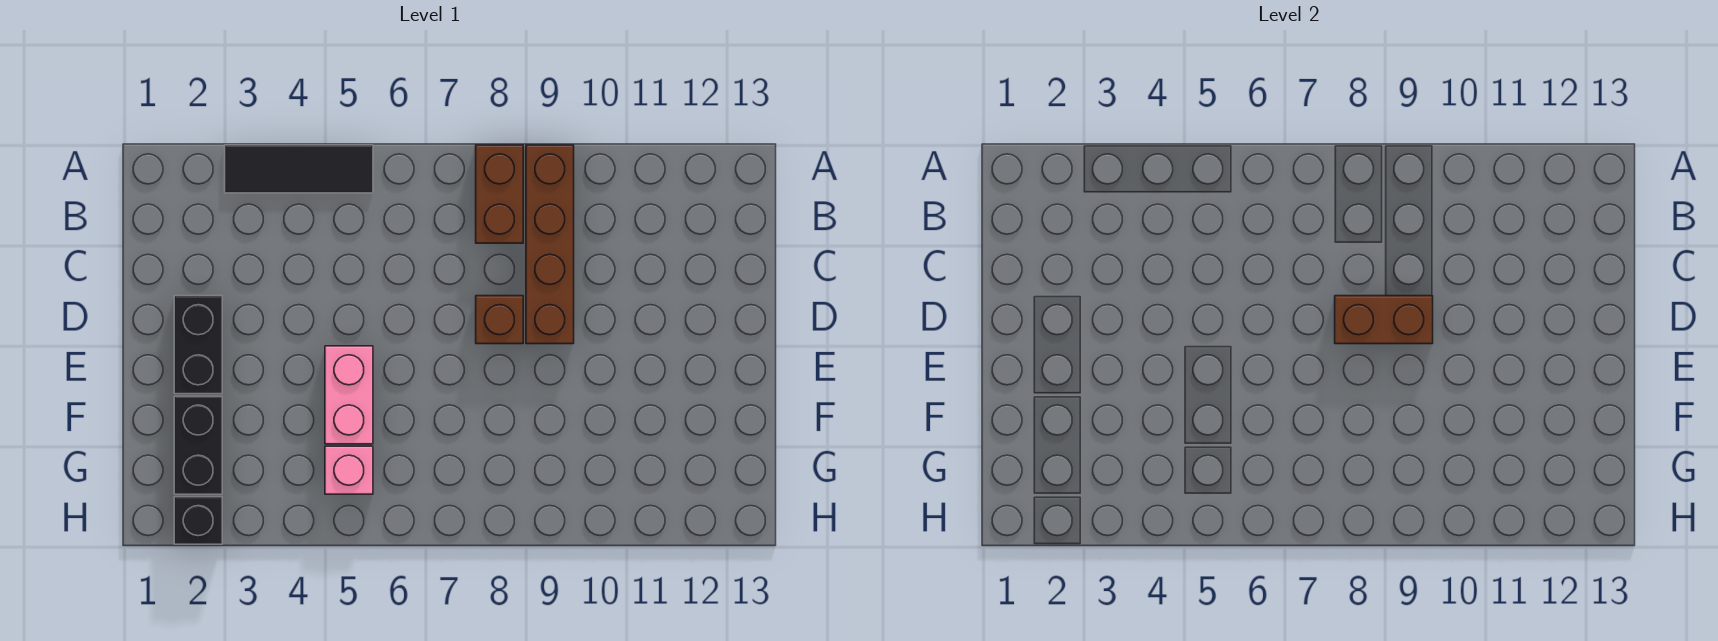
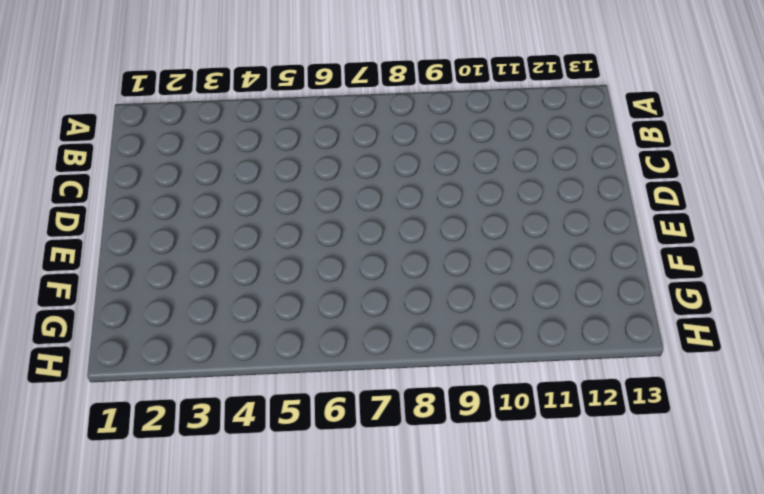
none -> black tile A3:A5 level 1
none -> brown brick A8:B8 level 1

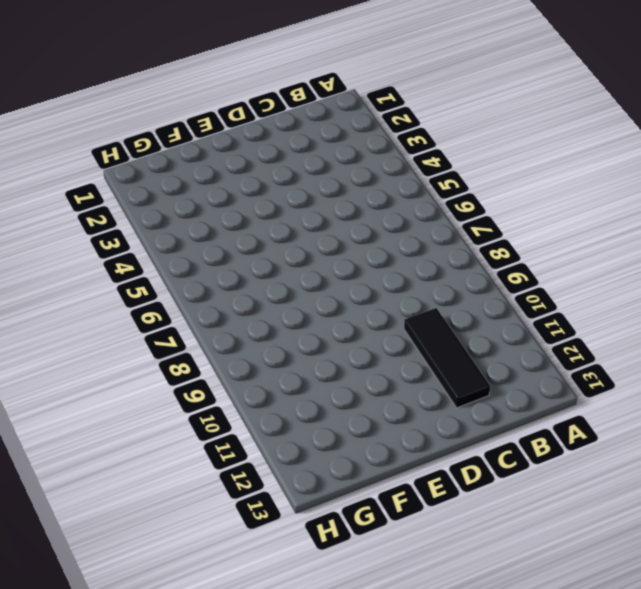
black tile C10:C12 level 1 -> black tile A3:A5 level 1
none -> brown brick A8:B8 level 1
none -> brown brick A9:D9 level 1

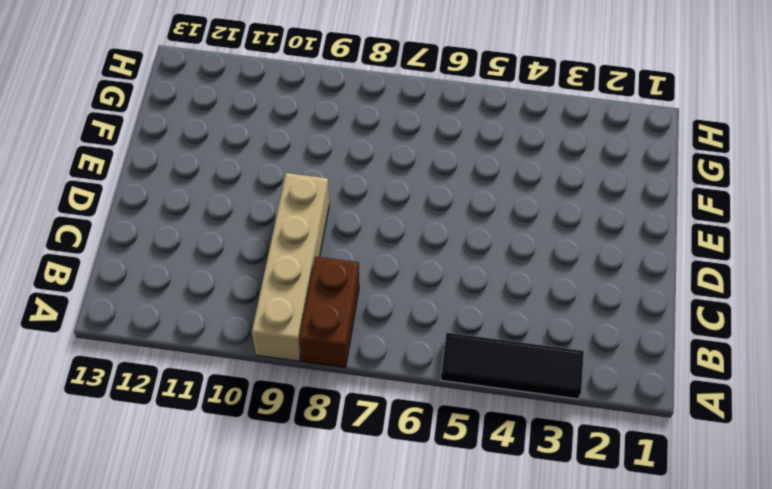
tan brick A9:D9 level 1 -> brown brick A9:D9 level 1
none -> black brick D2:E2 level 1
none -> brown brick D8 level 1

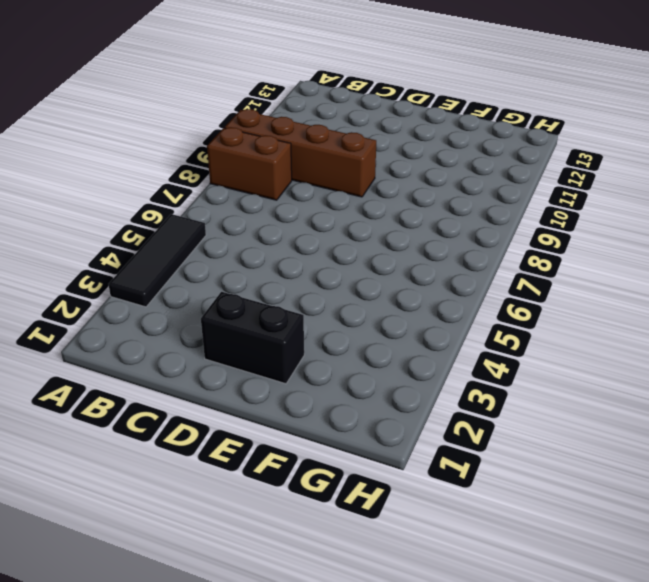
none -> brown brick D8 level 1
none -> pink brick E5:F5 level 1

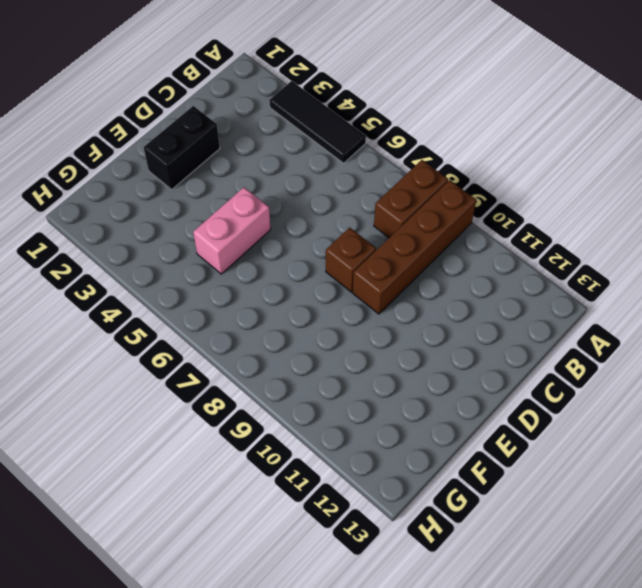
none -> black brick F2:G2 level 1
none -> pink brick G5 level 1

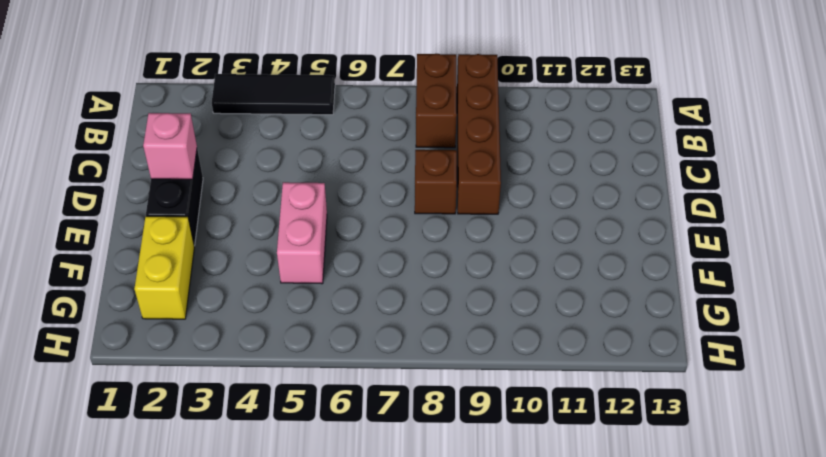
pink brick D2 level 2 -> pink brick G5 level 1
yellow brick F2:G2 level 1 -> black brick F2:G2 level 1
none -> black brick H2 level 1
none -> brown brick D8:D9 level 2

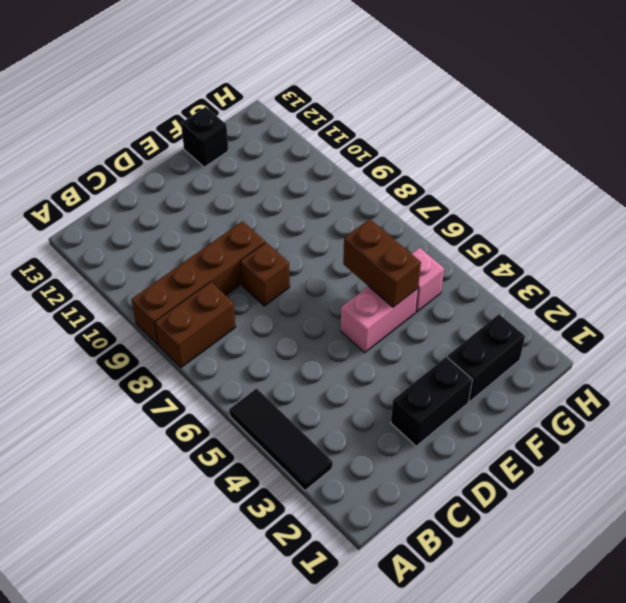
brown brick F5:F6 level 2 -> brown brick D8:D9 level 2
black brick F13 level 1 -> black brick H2 level 1

